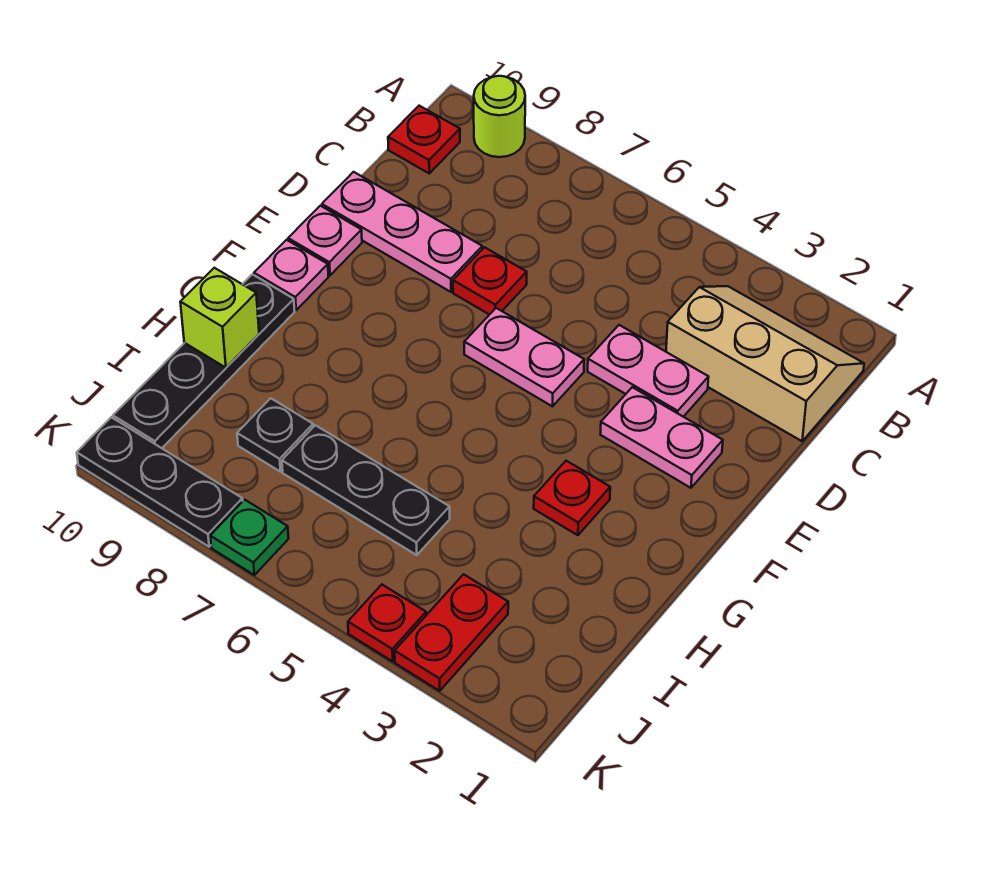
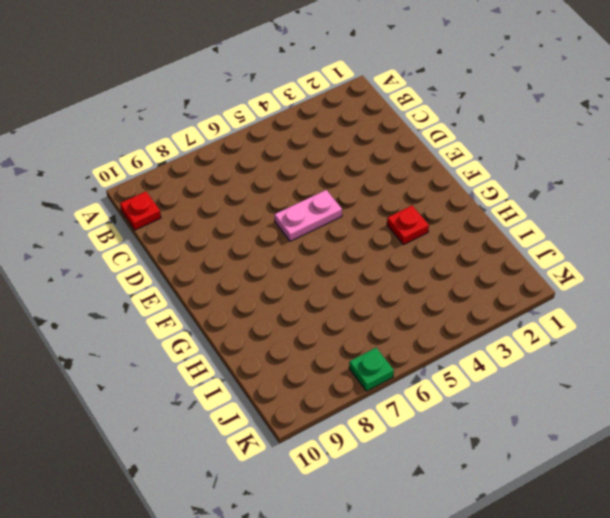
none -> lime round brick A9 level 1
none -> tan slope B1:C3 level 1 top C
none -> pink plate D3:D4 level 1

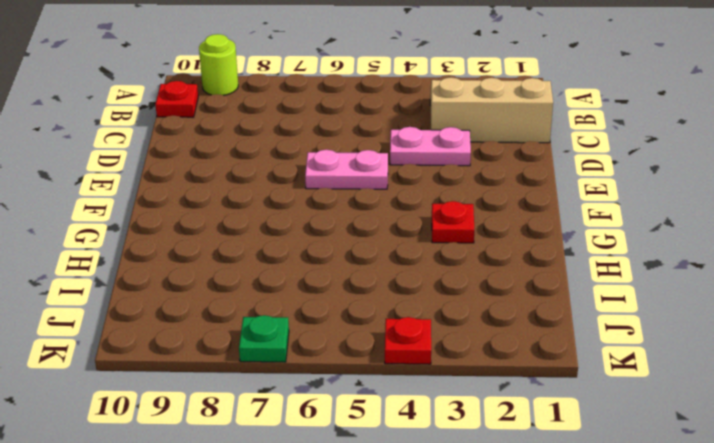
none -> red plate D7 level 1
none -> pink plate D8:D10 level 1
none -> pink plate E2:E3 level 1

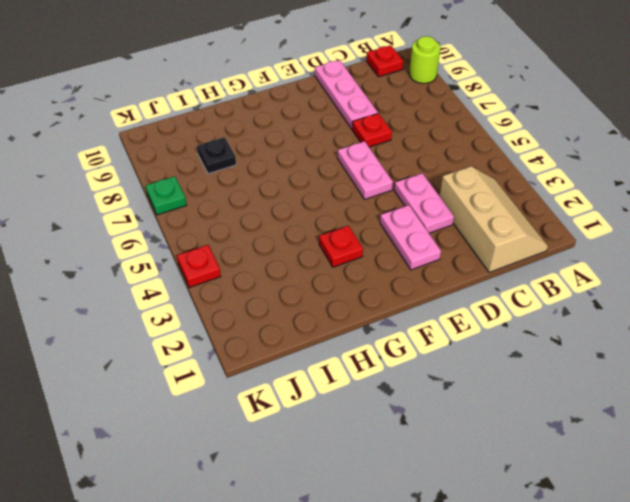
none -> pink plate E10 level 1
none -> pink plate F10 level 1
none -> black plate G10:J10 level 1

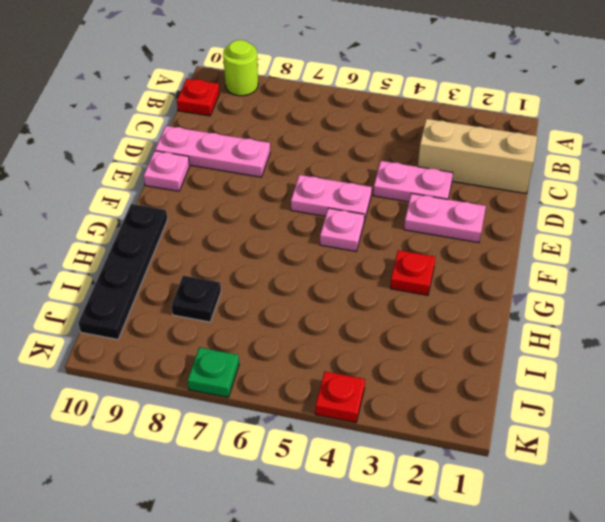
pink plate F5 level 1 -> pink plate F10 level 1
none -> red plate D7 level 1
none -> black plate I5:I7 level 1
none -> red plate J3:K3 level 1

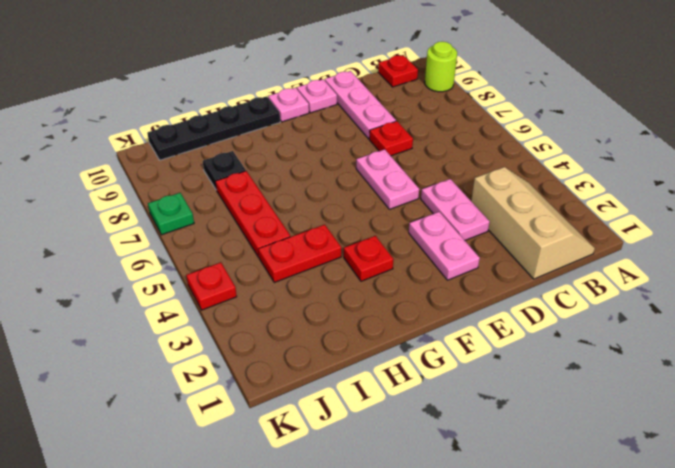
red plate H4:I4 level 1 -> red plate J3:K3 level 1
red plate I5:I7 level 1 -> black plate I5:I7 level 1
none -> black plate K8:K10 level 1
none -> lime brick H10 level 2

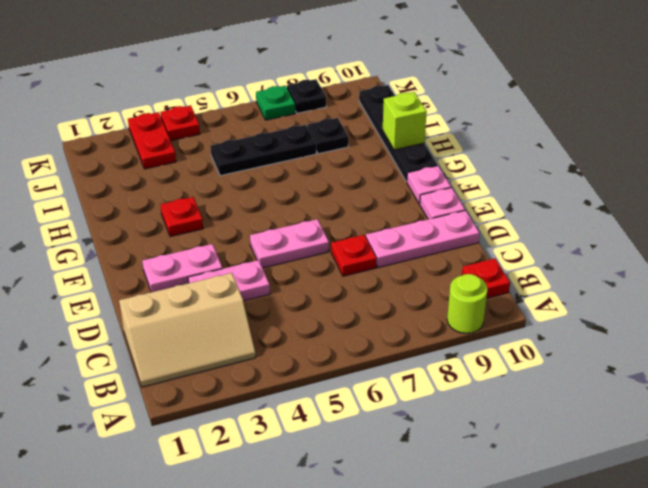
black plate K8 level 1 -> black plate K8:K10 level 1

